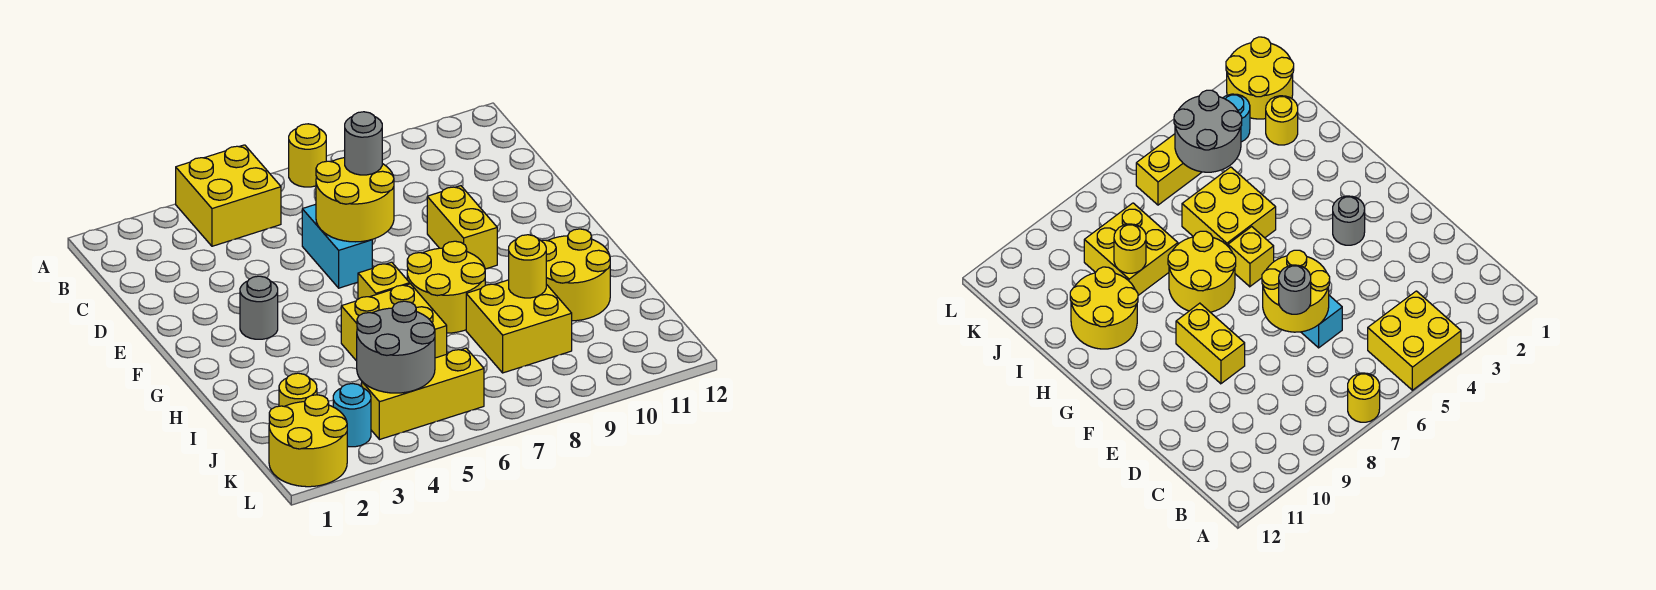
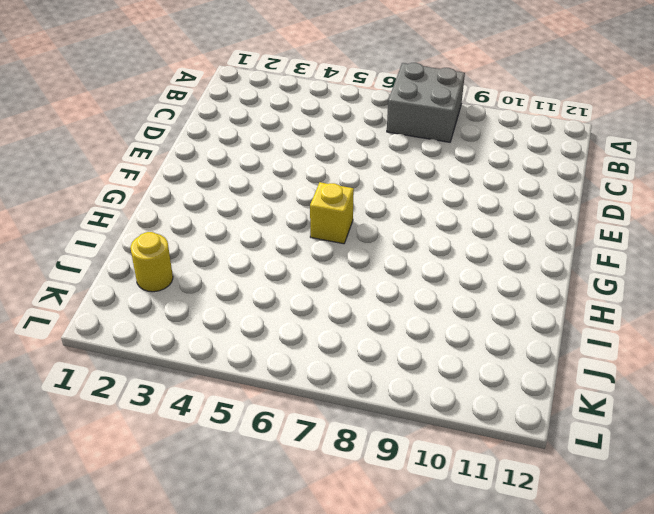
grey brick A7:B8 level 1 -> yellow round brick A7 level 1
none -> yellow brick A4:B5 level 1
none -> cyan brick D6:E6 level 1
none -> yellow brick E9:F9 level 1

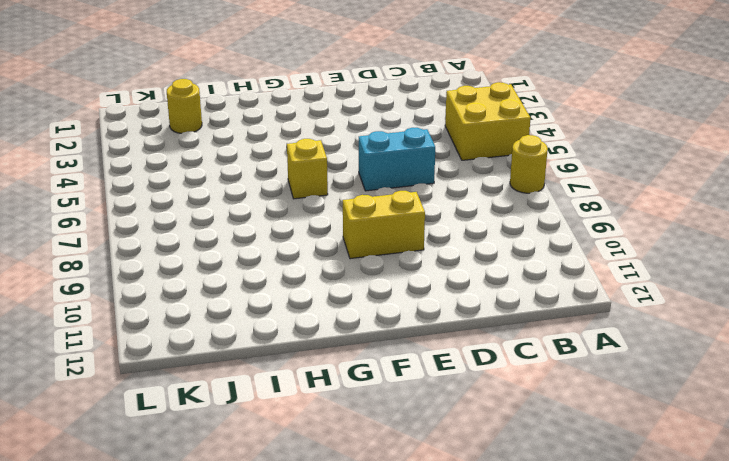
none -> grey round brick F3 level 1
none -> yellow round brick G7:H8 level 1
none -> yellow brick H5:I6 level 1

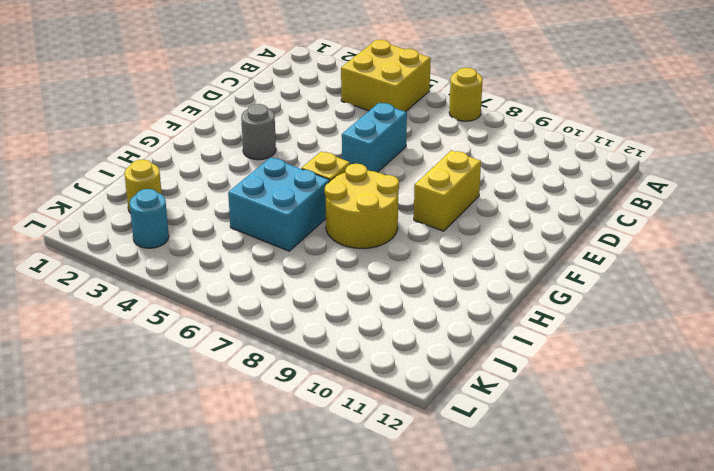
cyan brick H5:I6 level 1 -> yellow brick H5:I6 level 1
none -> yellow round brick H10:I11 level 1
none -> yellow brick I8:J9 level 1
none -> yellow round brick K1:L2 level 1

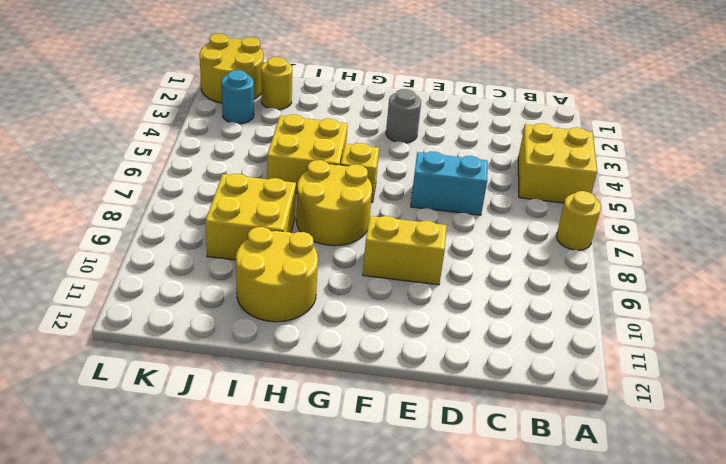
none -> yellow brick K4:K6 level 1
none -> yellow round brick D6:E7 level 2
none -> yellow round brick I9 level 2

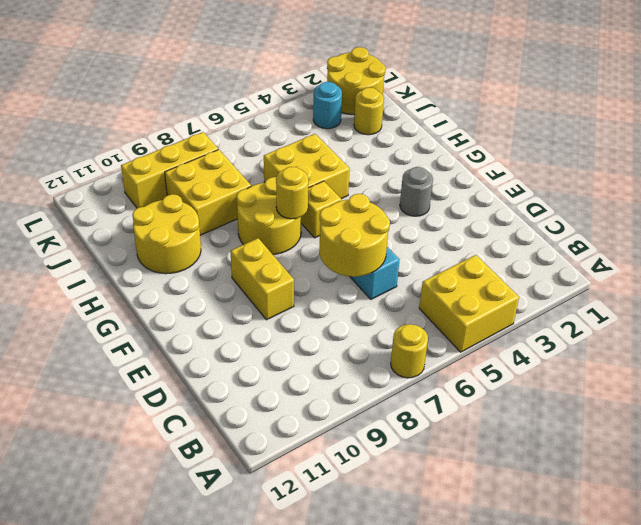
yellow round brick G7 level 2 -> yellow round brick I9 level 2
yellow brick K8:K10 level 1 -> yellow brick K4:K6 level 1
none -> grey round brick J4:K5 level 2
none -> grey round brick D7 level 3

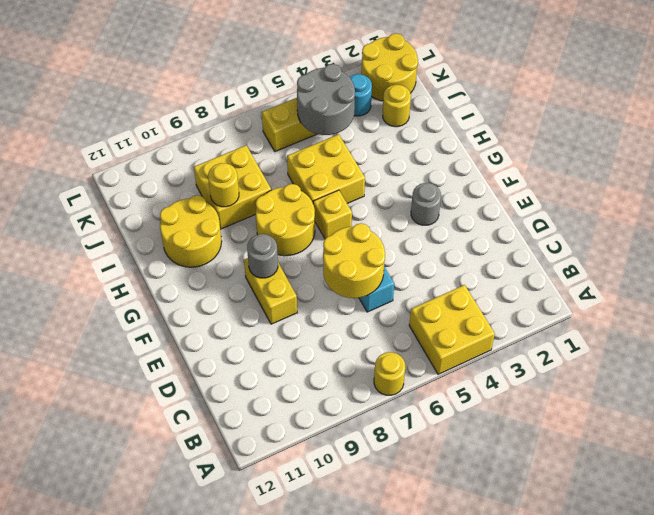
grey round brick F9 level 2 -> grey round brick D7 level 3

